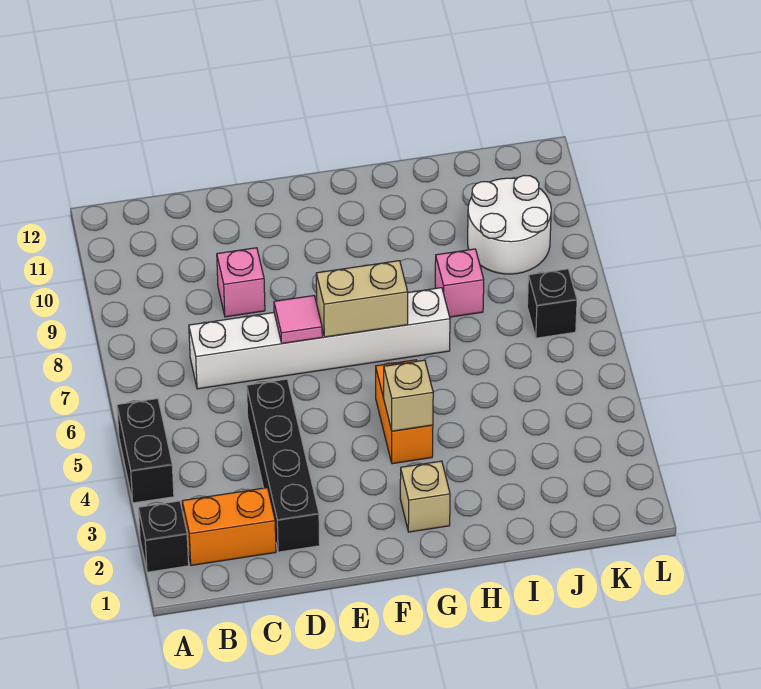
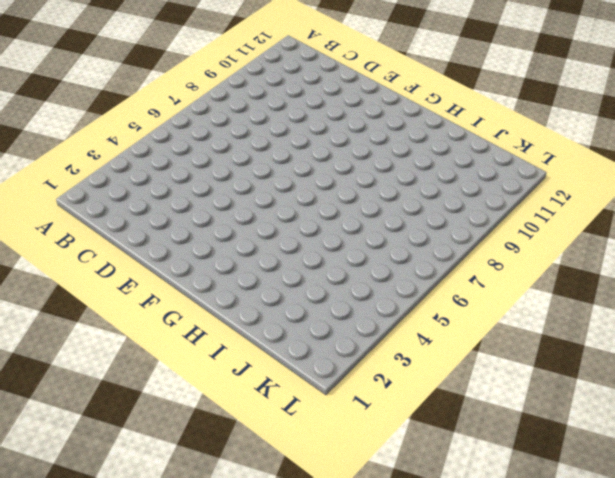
none -> black brick A2 level 1
none -> black brick A4:A5 level 1
none -> orange brick B2:C2 level 1

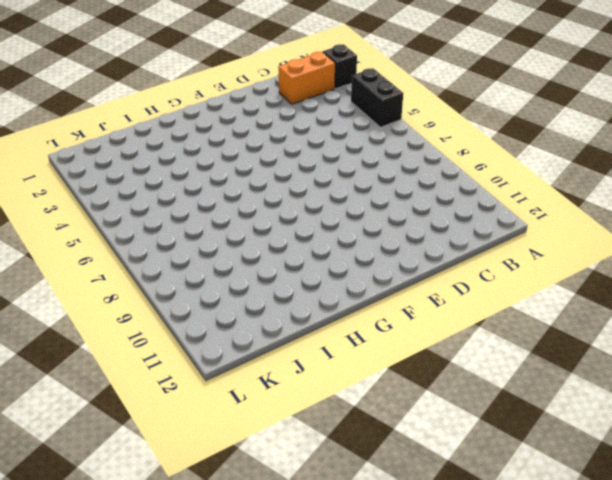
none -> white brick C7:H7 level 1
none -> black brick D2:D5 level 1
none -> pink brick D9 level 1

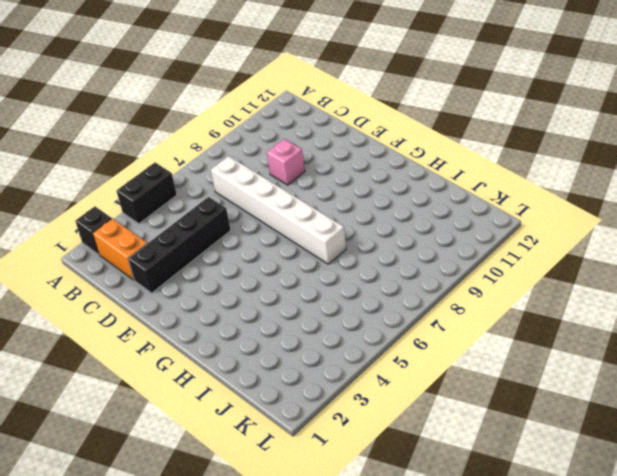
none -> tan brick G2 level 1
none -> orange brick G4:G5 level 1
none -> pink brick I8 level 1

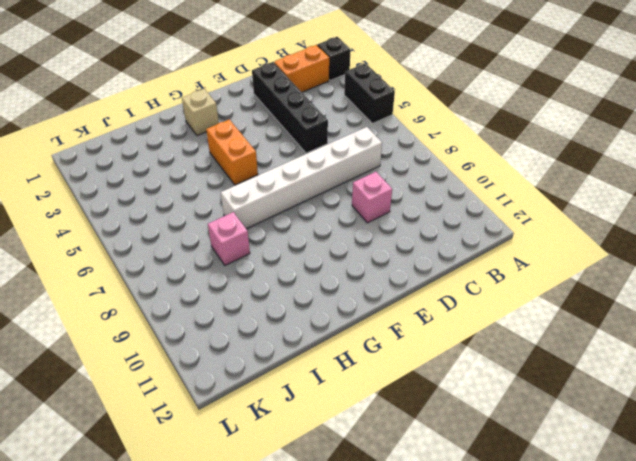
none -> white round brick J9:K10 level 1
none -> black brick K7 level 1
none -> pink tile E7 level 2

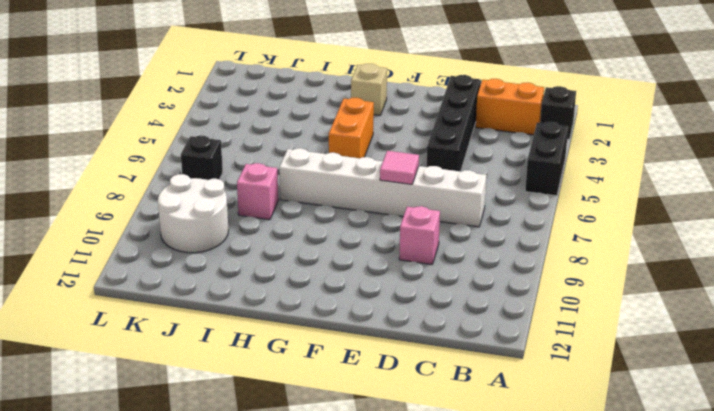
none -> tan brick F7:G7 level 2
none -> tan brick G4 level 2

